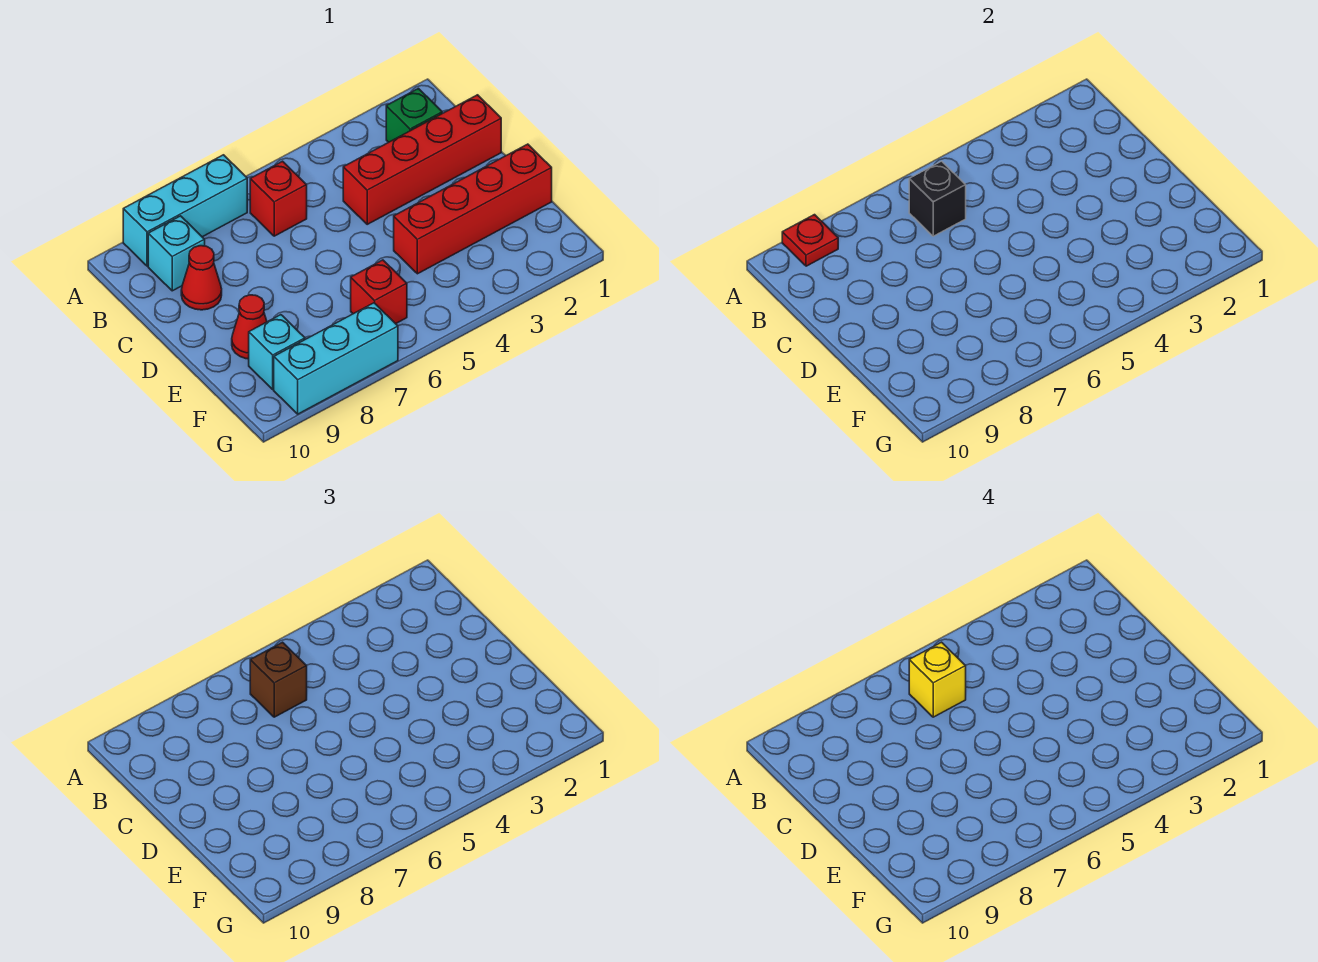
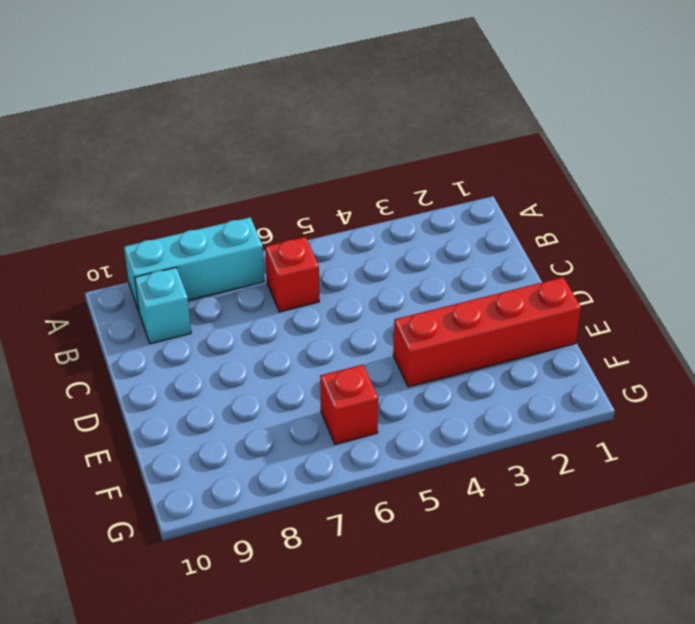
none -> green brick B2 level 1
none -> red brick C1:C4 level 1
none -> red cone C9 level 1

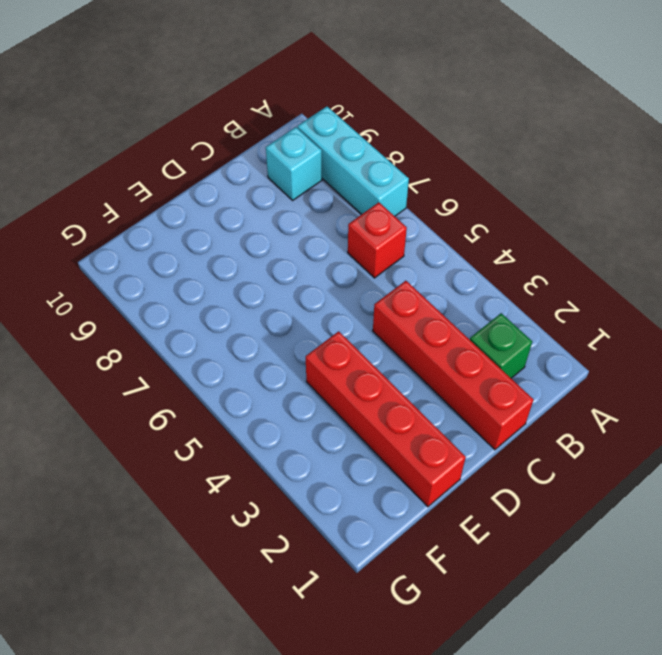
none -> red cone C9 level 1
none -> red cone E9 level 1
none -> red brick F6 level 1

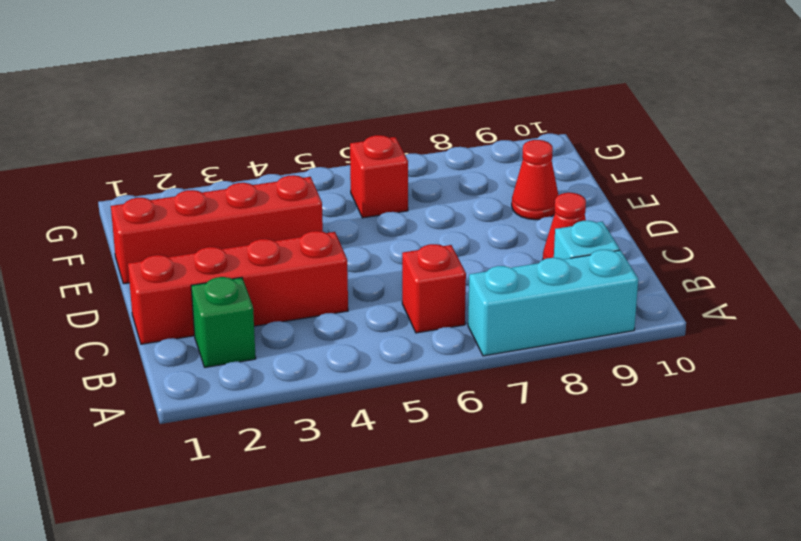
none -> cyan brick F9 level 1
none -> cyan brick G7:G9 level 1
none -> red plate A9 level 2

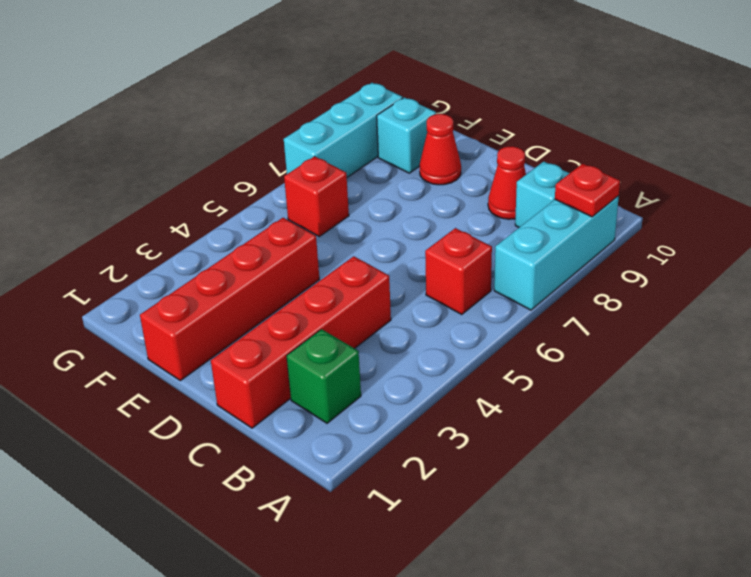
none -> black brick B6 level 2
none -> brown brick B6 level 3
none -> yellow brick B6 level 4

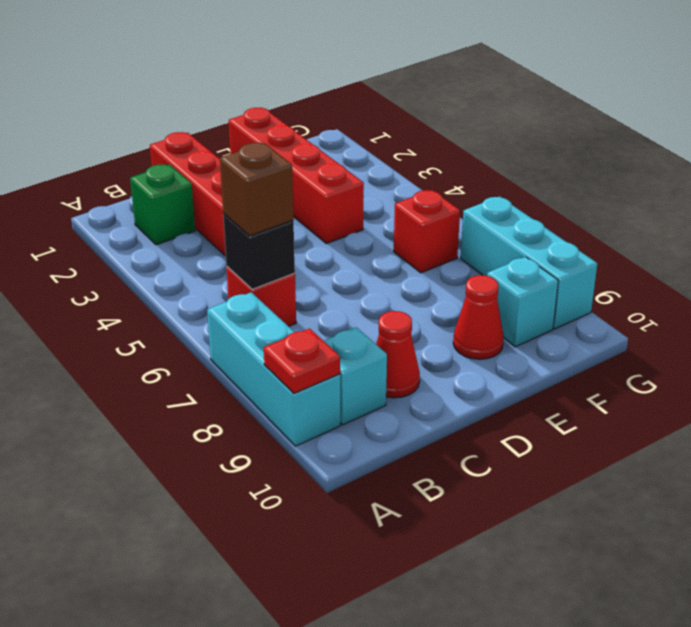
none -> yellow brick B6 level 4

